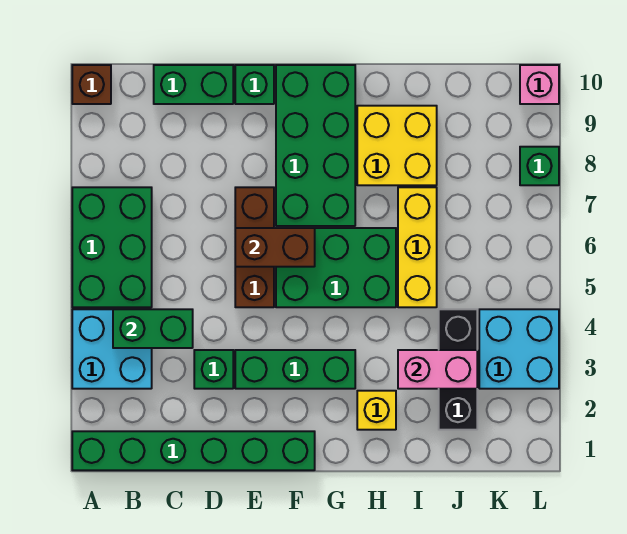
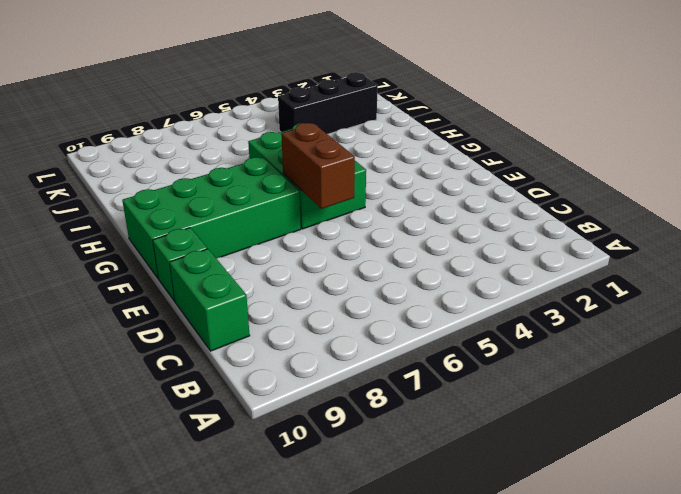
none -> green brick A1:F1 level 1
none -> cyan brick A3:B4 level 1
none -> green brick A5:B7 level 1

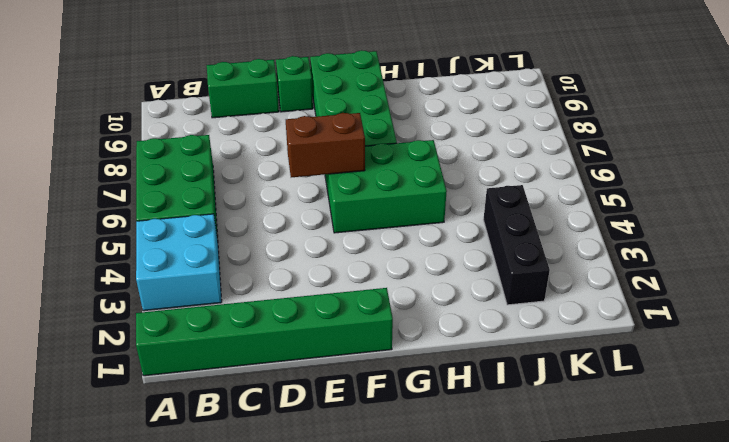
none -> brown brick A10 level 1
none -> green brick D3 level 1
none -> green brick E3:G3 level 1

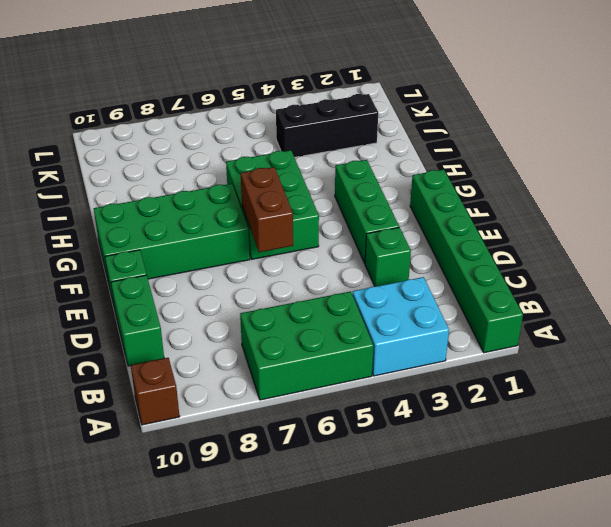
none -> brown brick E5:E7 level 1
none -> yellow brick H2 level 1
none -> yellow brick H8:I9 level 1

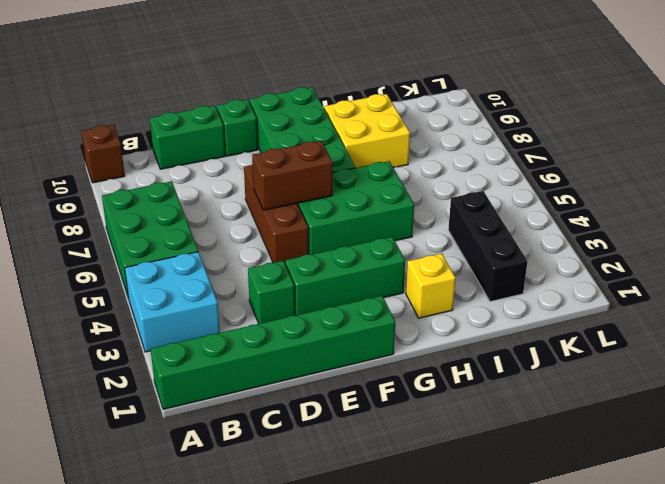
none -> yellow brick I5:I7 level 1
none -> cyan brick K3:L4 level 1
none -> green brick L8 level 1

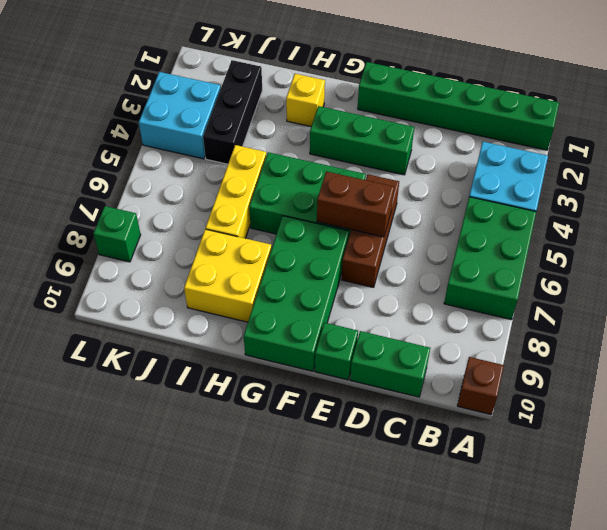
none -> green brick D3 level 1
none -> pink brick L10 level 1
none -> green brick B4:C4 level 2

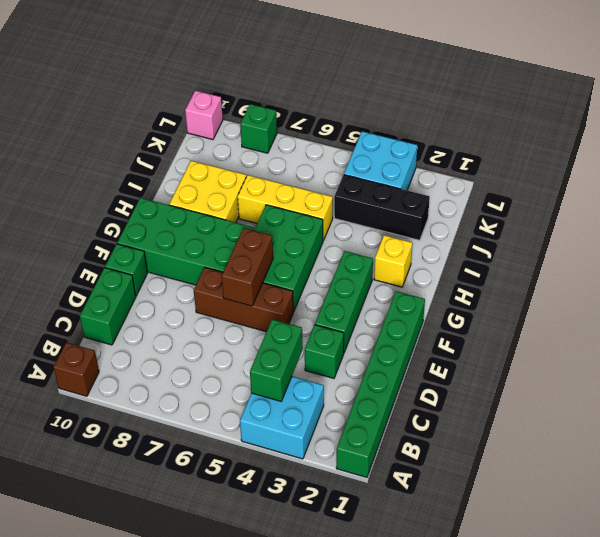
none -> green brick A5:B7 level 1
none -> pink brick I3:J3 level 2

